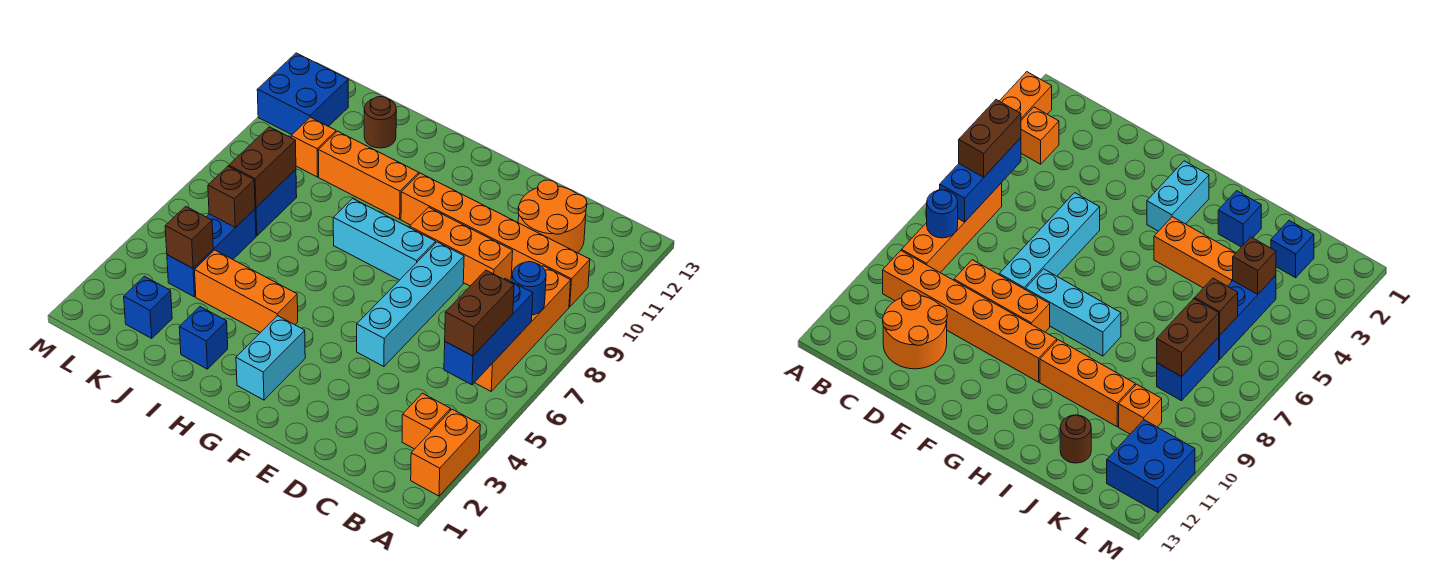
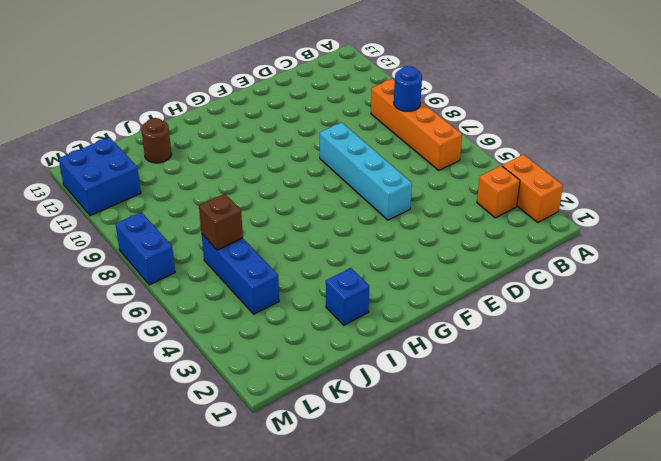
blue brick M7:M8 level 1 -> blue brick K7:K8 level 1
none -> orange brick B10:G10 level 1
none -> orange round brick C11:D12 level 1
none -> orange brick D9:F9 level 1

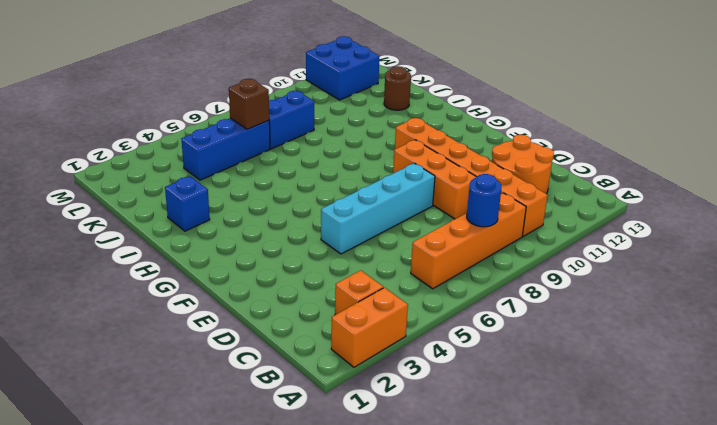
none -> cyan brick F8:H8 level 1
none -> cyan brick G2:G3 level 1
none -> orange brick H4:J4 level 1

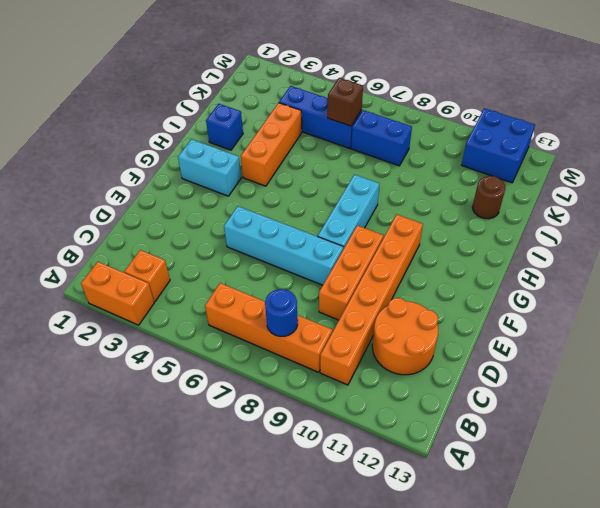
none -> orange brick H10:J10 level 1
none -> blue brick K2 level 1
none -> orange brick K10 level 1

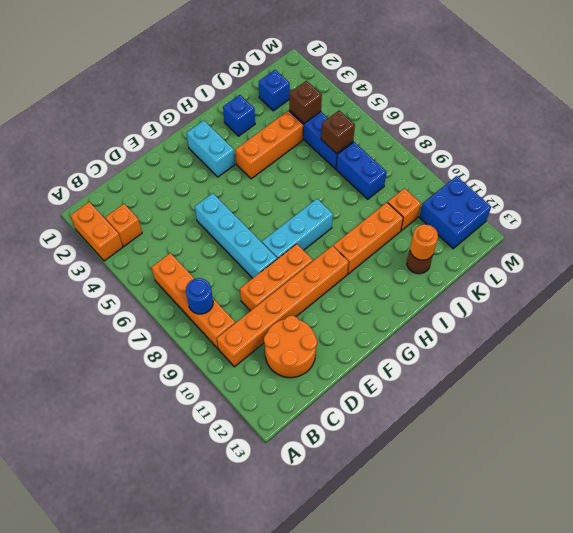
orange round brick J12 level 2 -> none
none -> blue brick B5:B7 level 2
none -> brown brick K7:K8 level 2
none -> brown brick B5:B6 level 3

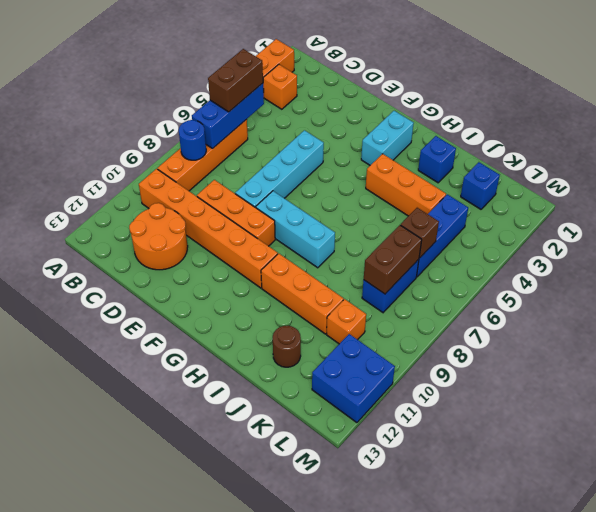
none -> brown brick K4 level 2

